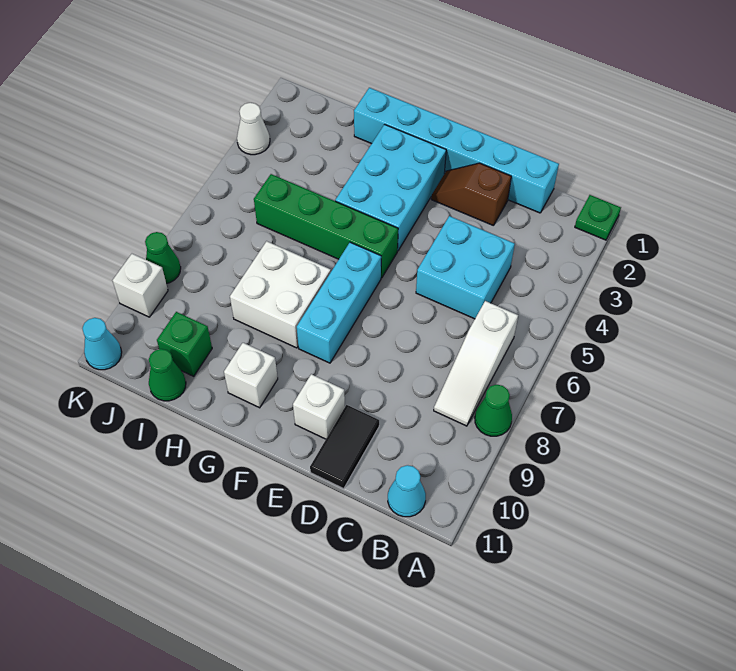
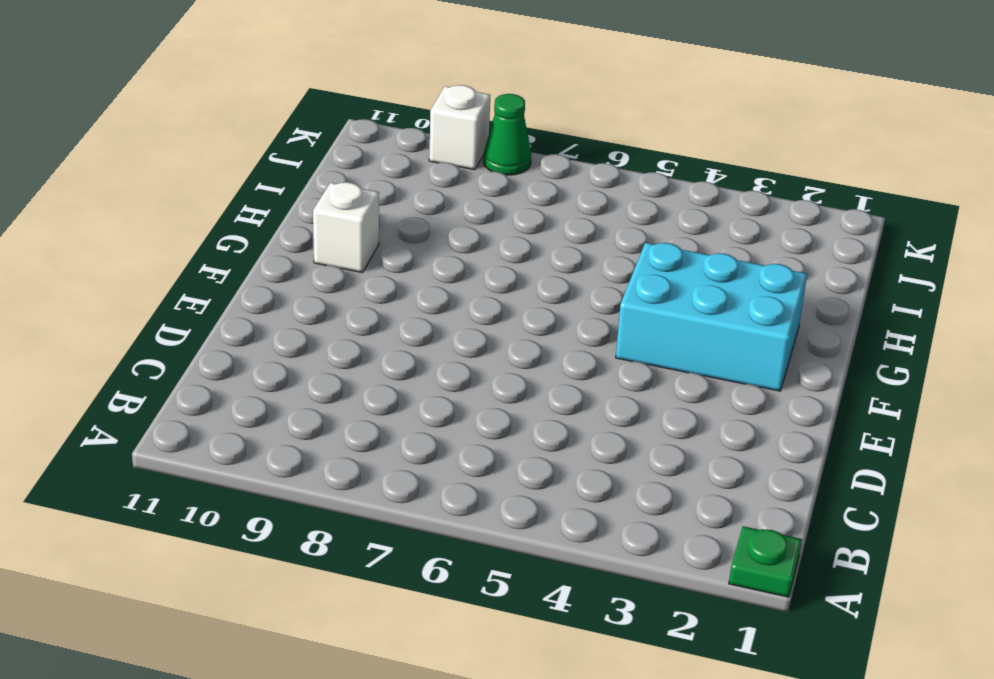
none -> green cone A8 level 1
none -> white slope B6:B8 level 1 top 6
none -> cyan cone B11 level 1

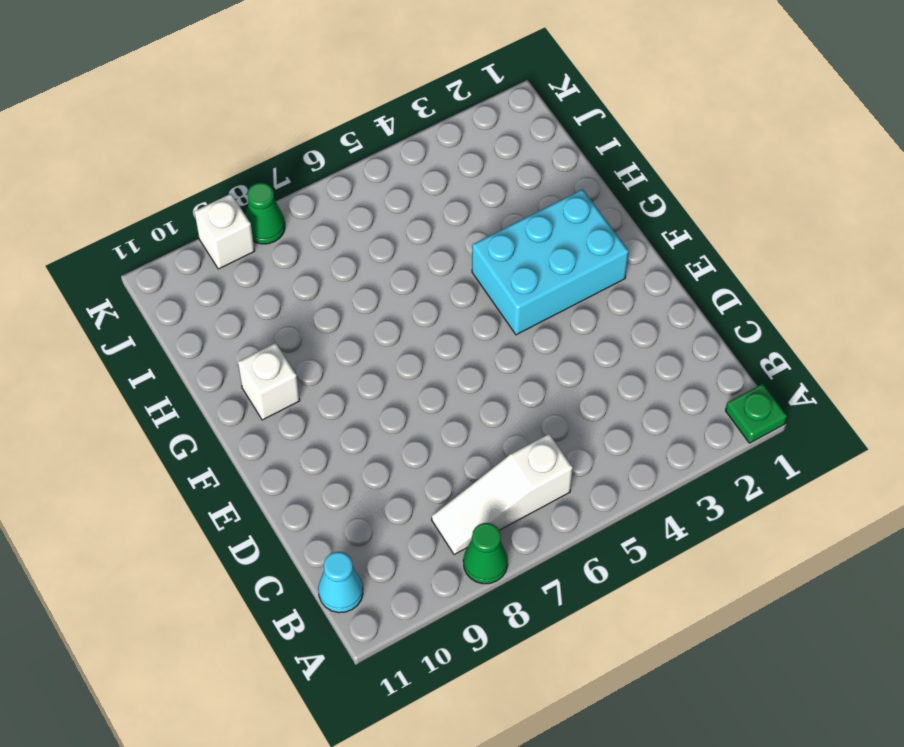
none -> cyan brick C1:H1 level 1
none -> cyan brick C4:D5 level 1
none -> brown slope D2:E2 level 1 top D

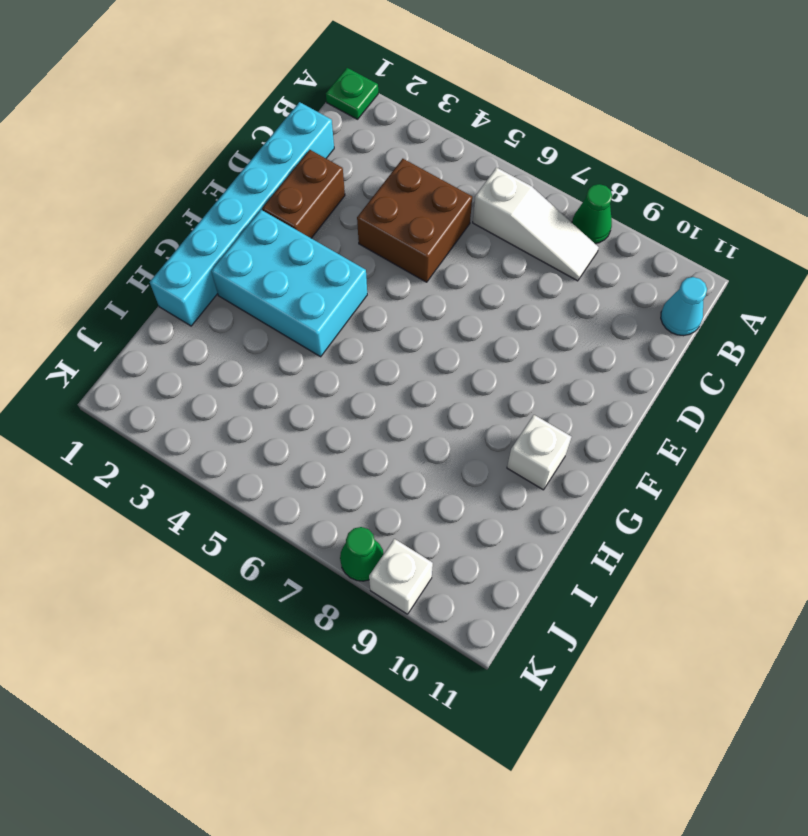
brown brick C4:D5 level 1 -> cyan brick C4:D5 level 1
brown brick D2:E2 level 1 -> brown slope D2:E2 level 1 top D
none -> black tile D10:D11 level 1
none -> white brick E10 level 1
none -> green brick F5:I5 level 1

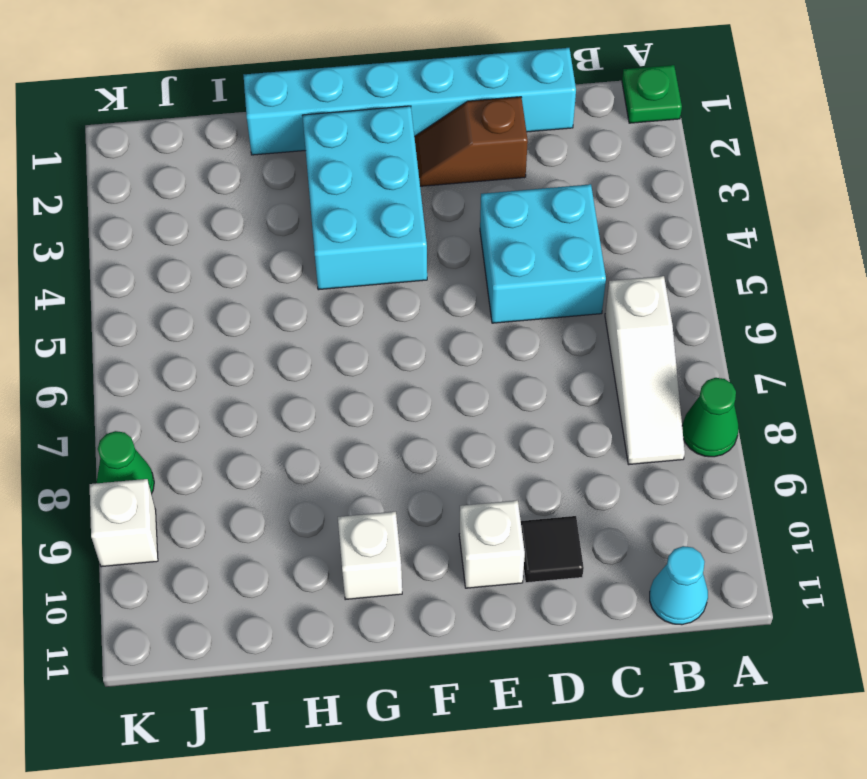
black tile D10 level 1 -> black tile D10:D11 level 1
none -> green brick F5:I5 level 1
none -> cyan brick F6:F8 level 1
none -> white brick G7:H8 level 1

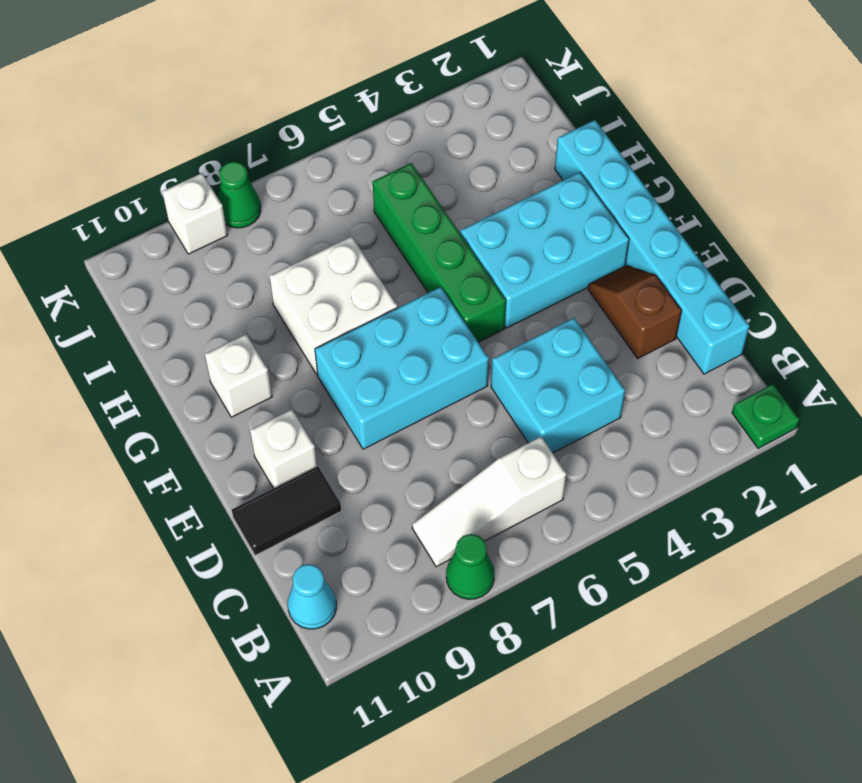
cyan brick E6:F8 level 1 -> cyan brick F6:F8 level 1
none -> green brick I10 level 1
none -> green cone I11 level 1
none -> white cone K3 level 1

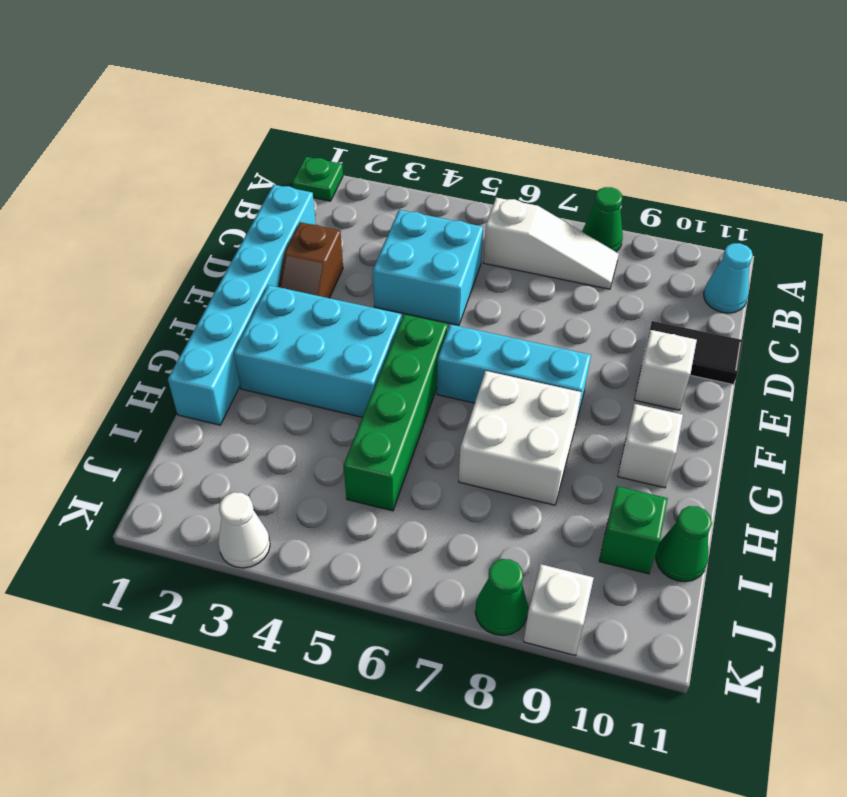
none -> cyan cone K11 level 1

